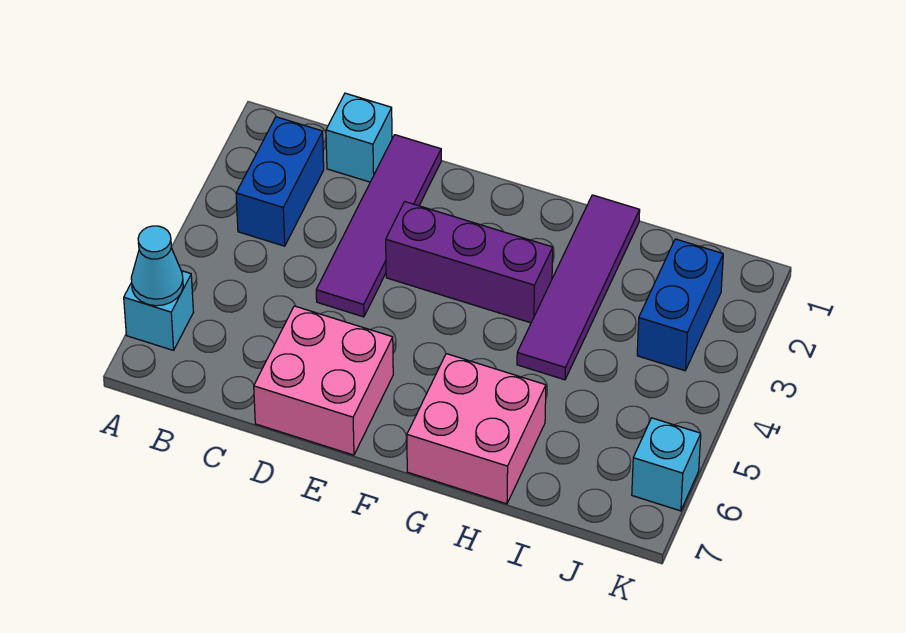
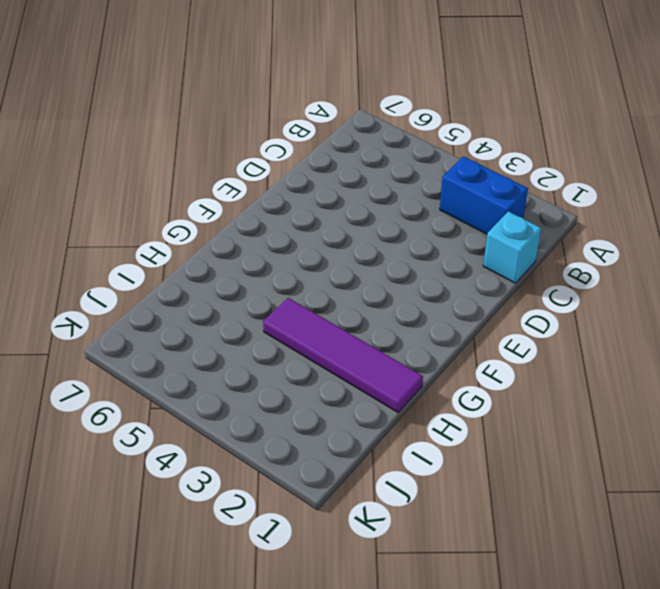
none -> cyan brick A6 level 1
none -> purple tile D1:D4 level 1

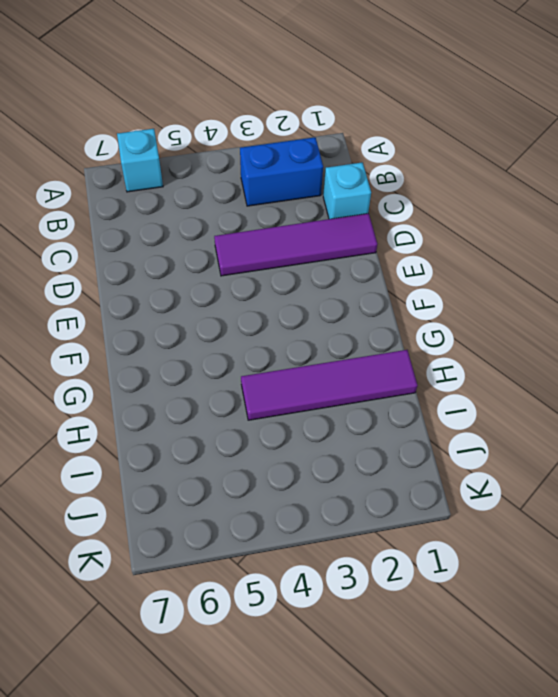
none -> pink brick D6:E7 level 1
none -> purple brick E3:G3 level 1

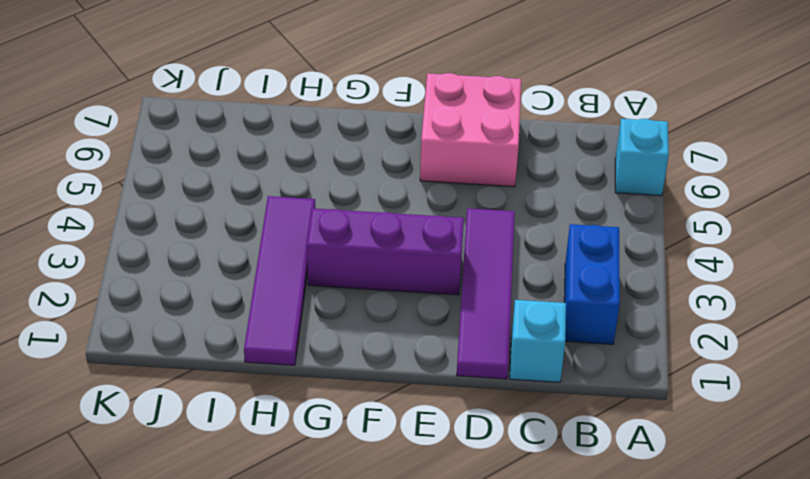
none -> pink brick G6:H7 level 1
none -> blue brick J2:J3 level 1

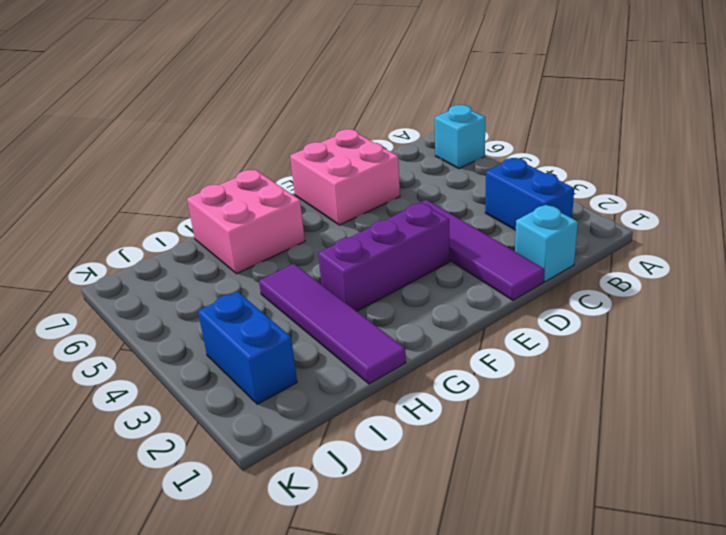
none -> cyan brick K6 level 1
none -> cyan cone A6 level 2

